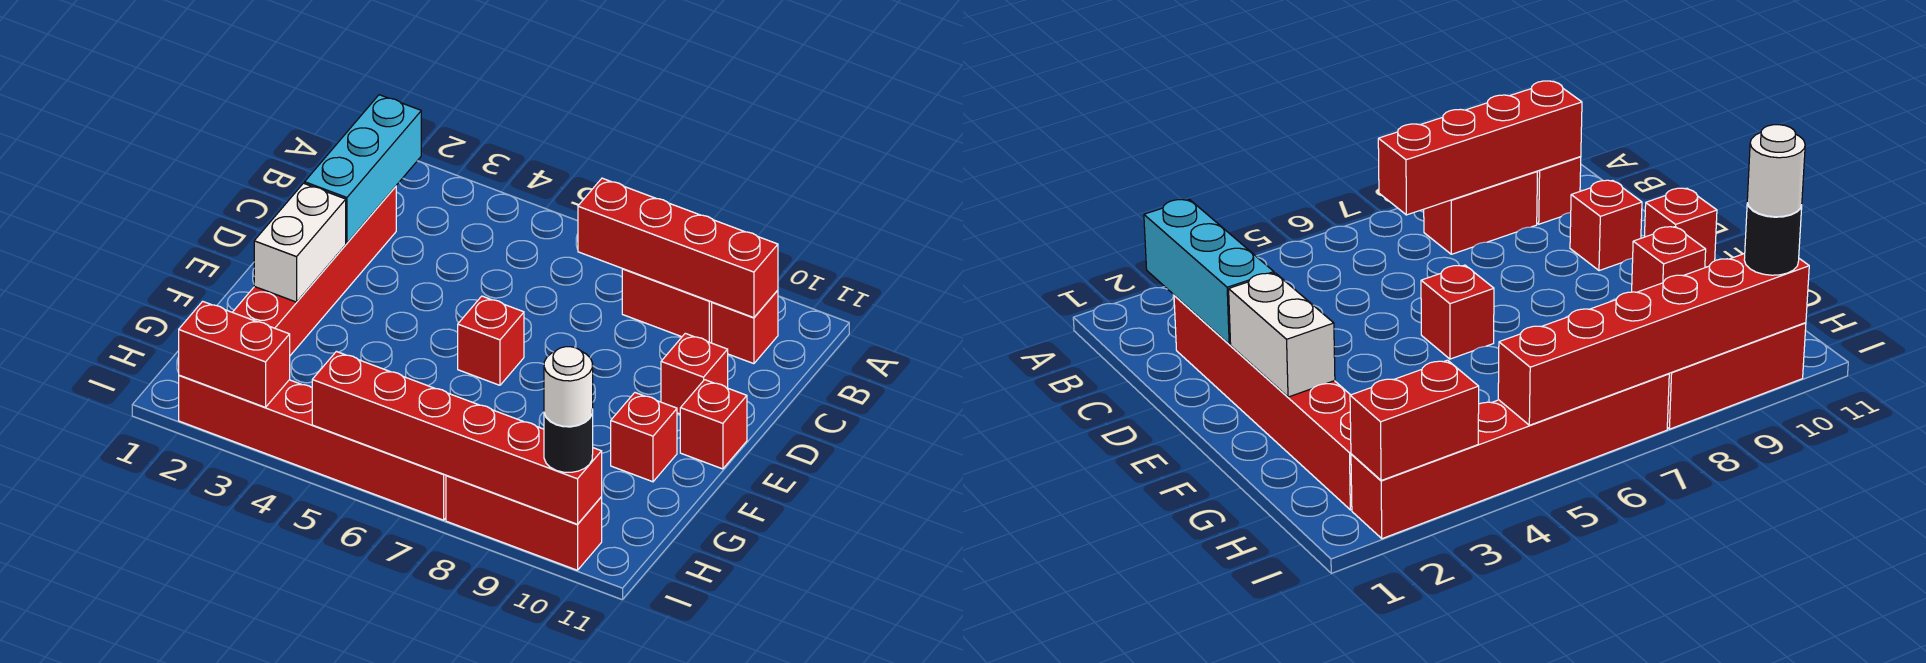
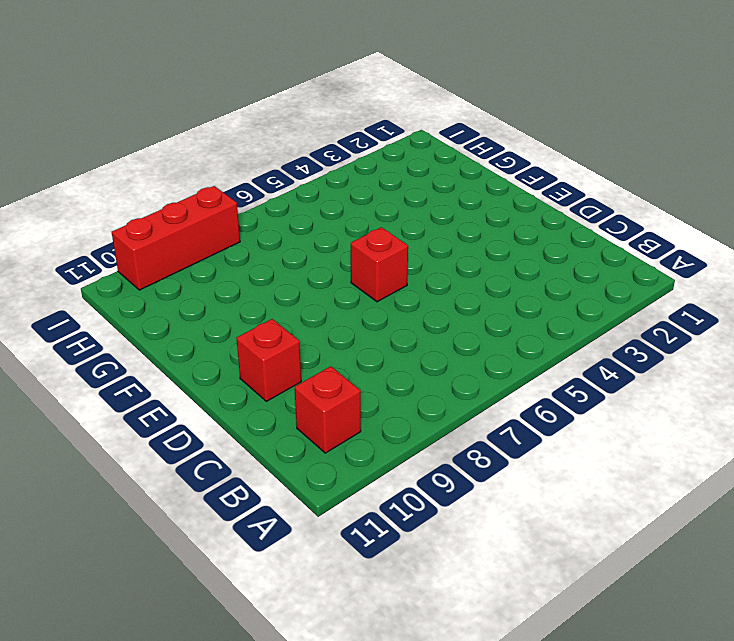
none -> red brick B8:B9 level 1
none -> red brick C2:H2 level 1
none -> red brick E11 level 1

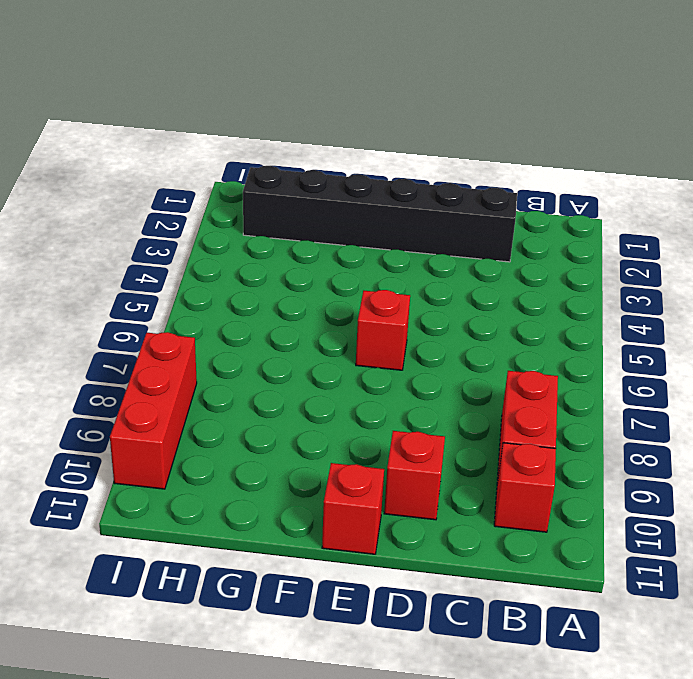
black brick C2:H2 level 1 -> red brick C2:H2 level 1
none -> red brick F10 level 1
none -> red brick I2:I7 level 1
none -> cyan brick B2:D2 level 2

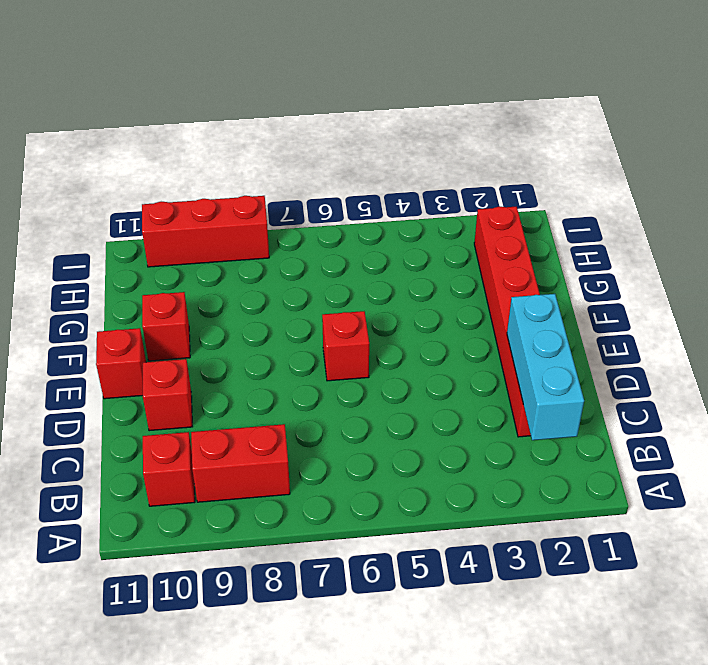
none -> red brick I2:I7 level 1
none -> red brick B7:B10 level 2
none -> white brick E2:F2 level 2

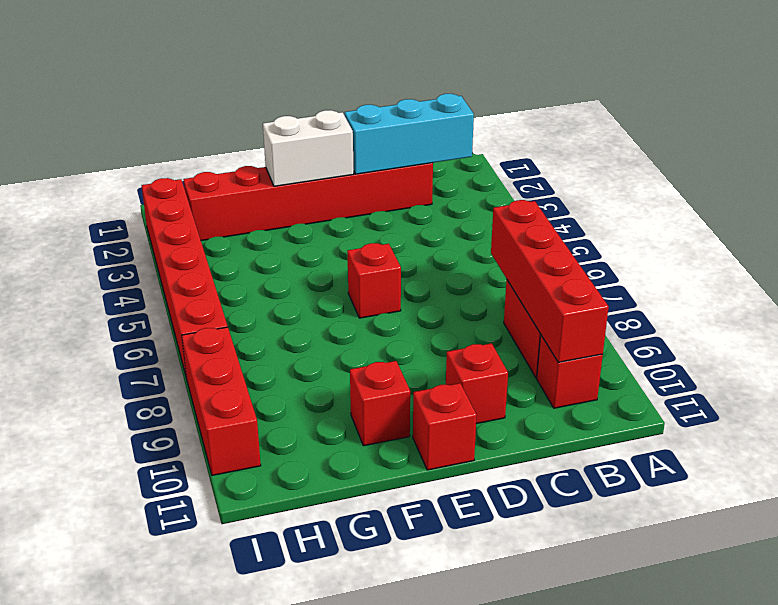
none -> red brick I2:I3 level 2
none -> red brick I5:I10 level 2
none -> black round brick I10 level 3

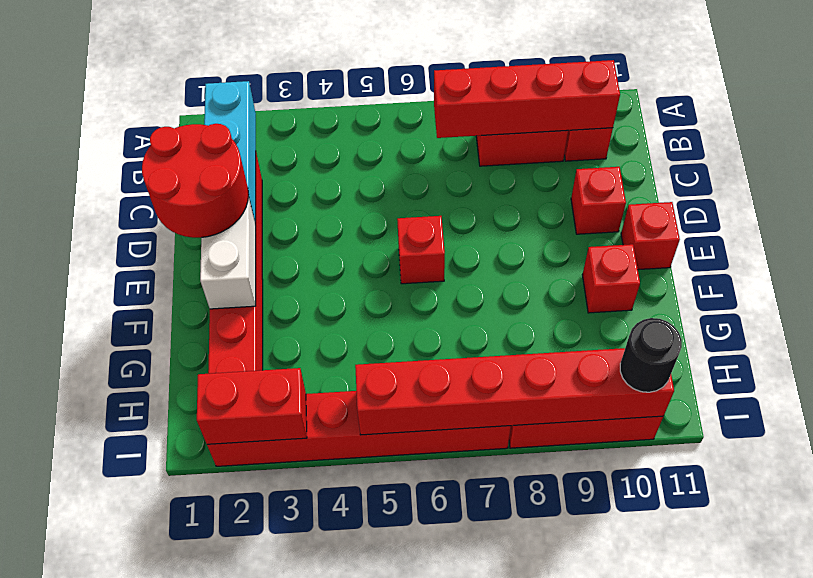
red round brick D1:E2 level 3 -> none
none -> white round brick I10 level 4

